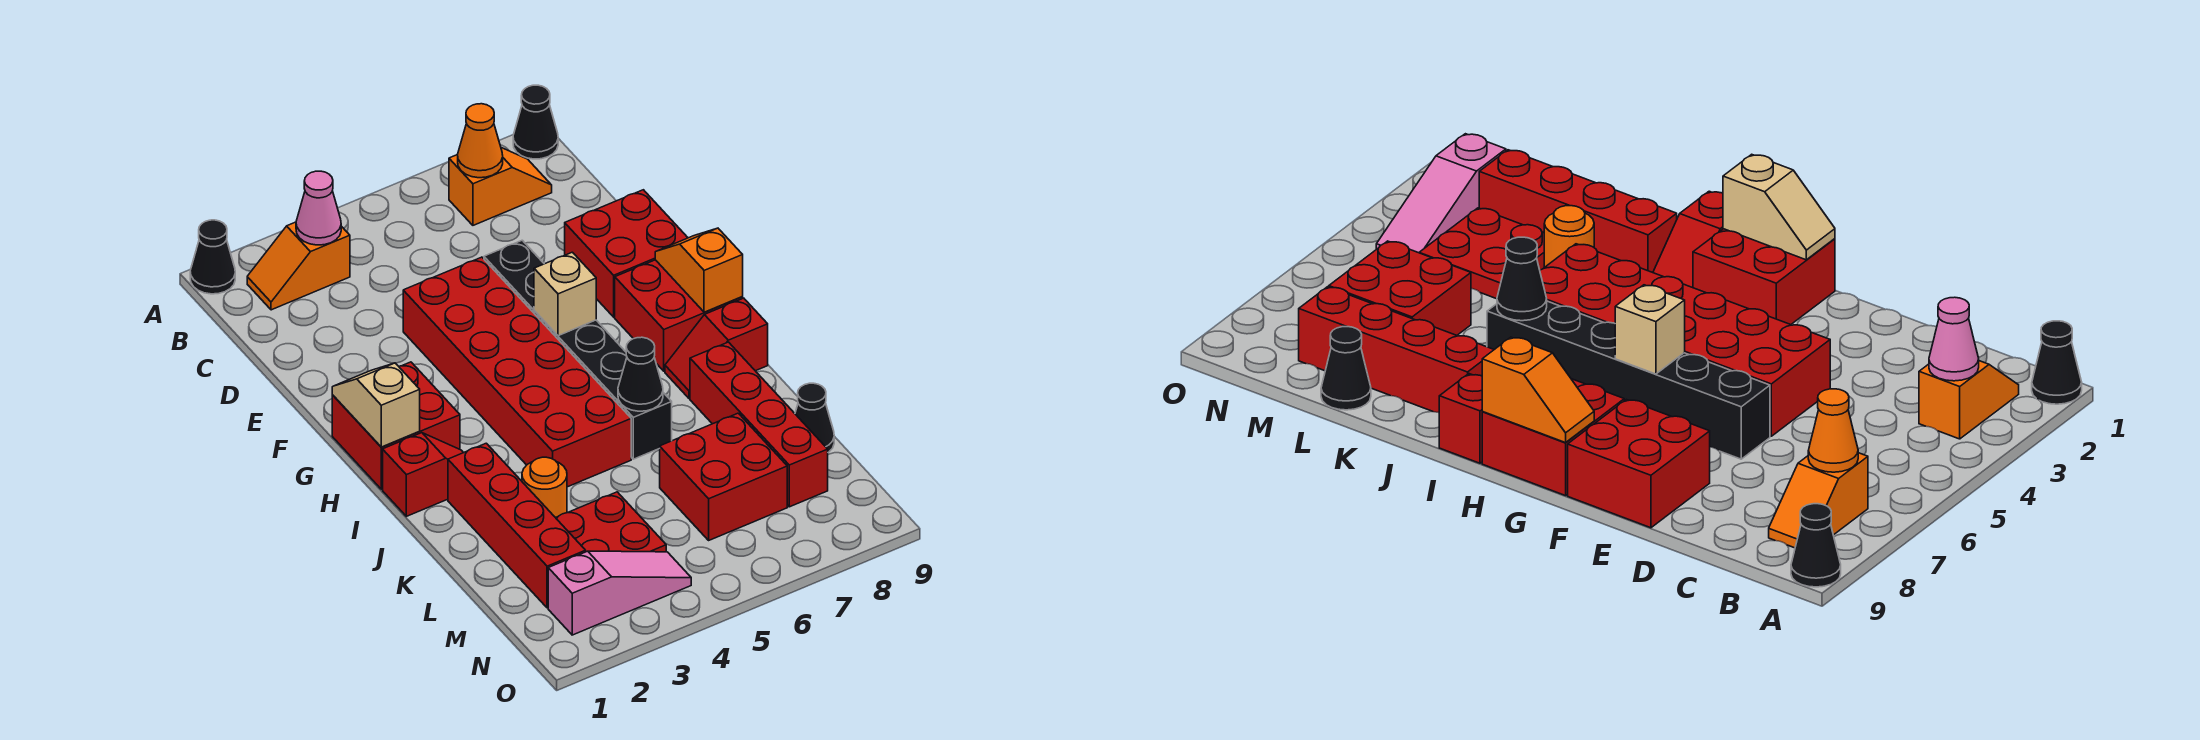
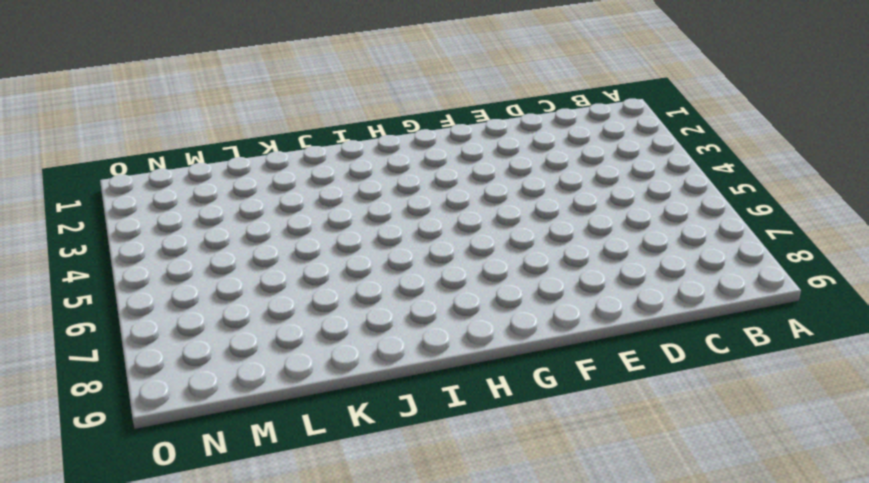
none -> black cone A1 level 1
none -> black cone A9 level 1
none -> orange slope B2:B3 level 1 top 3

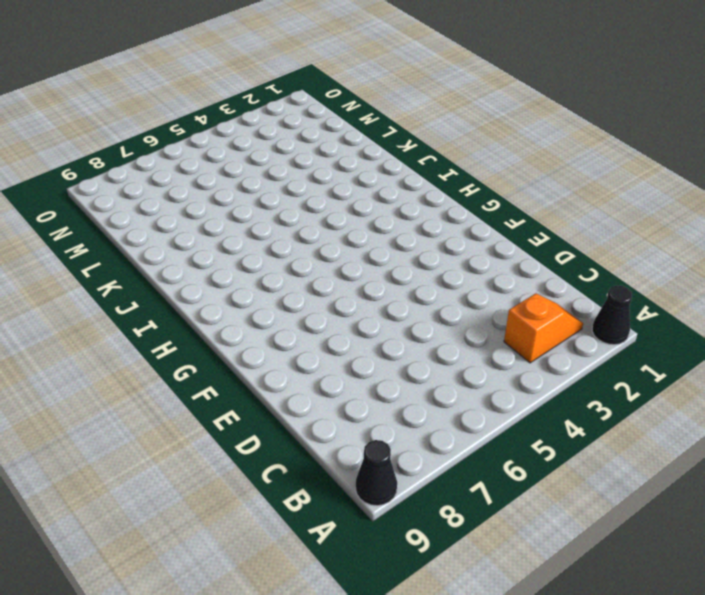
none -> orange slope B7:B8 level 1 top 7
none -> red brick E4:J5 level 1
none -> black brick E6:J6 level 1

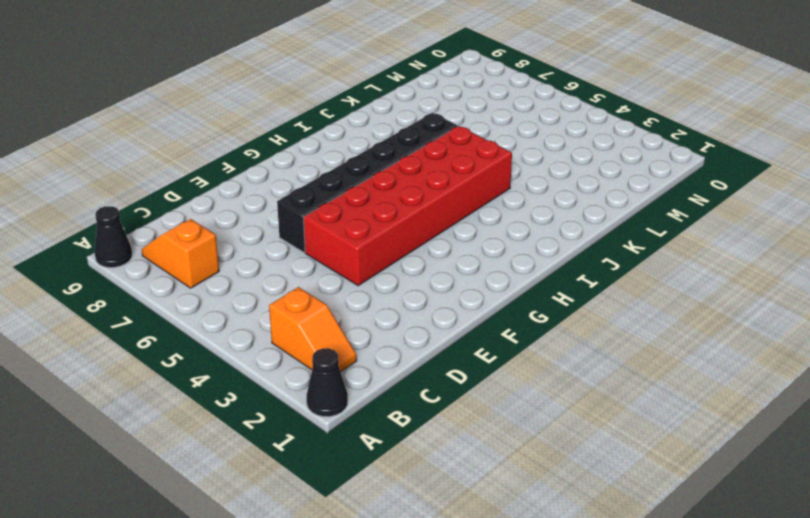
none -> red brick E8:F9 level 1
none -> red brick G1:H2 level 1
none -> red brick G8:H9 level 1

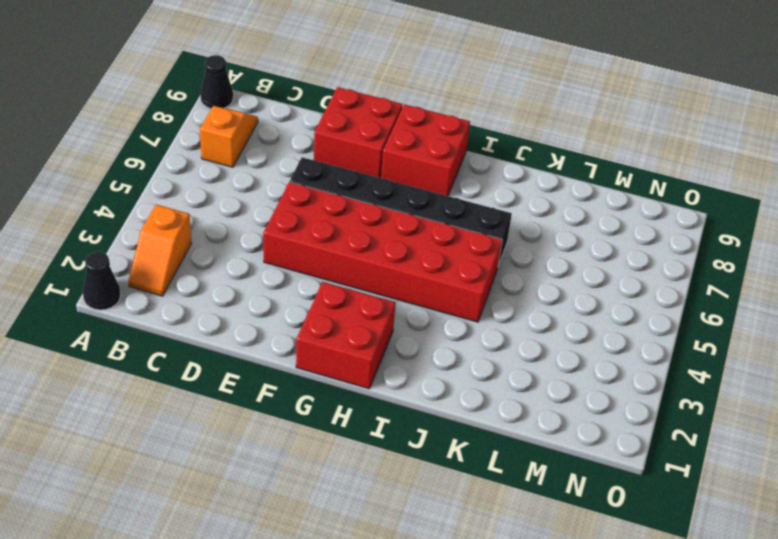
none -> red slope I1:I2 level 1 top 1
none -> red slope I8:I9 level 1 top 9
none -> red brick J2:M2 level 1

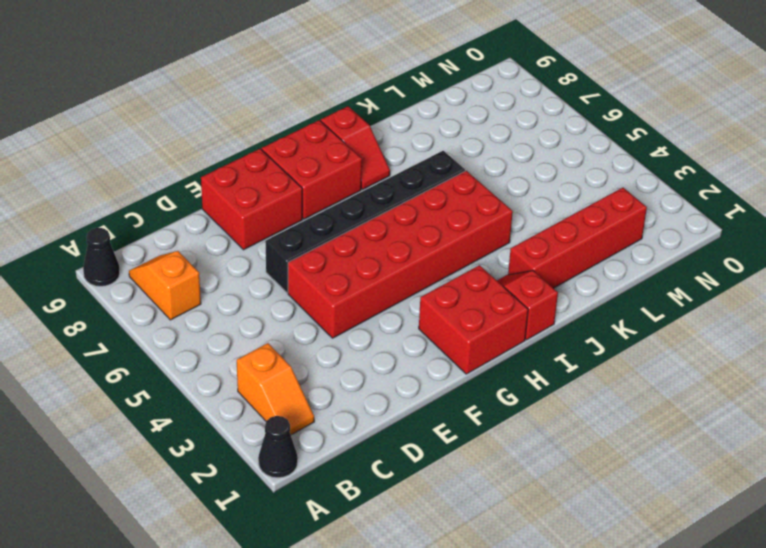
none -> red brick J8:M8 level 1
none -> orange round brick K3 level 1
none -> red plate L3:M4 level 1

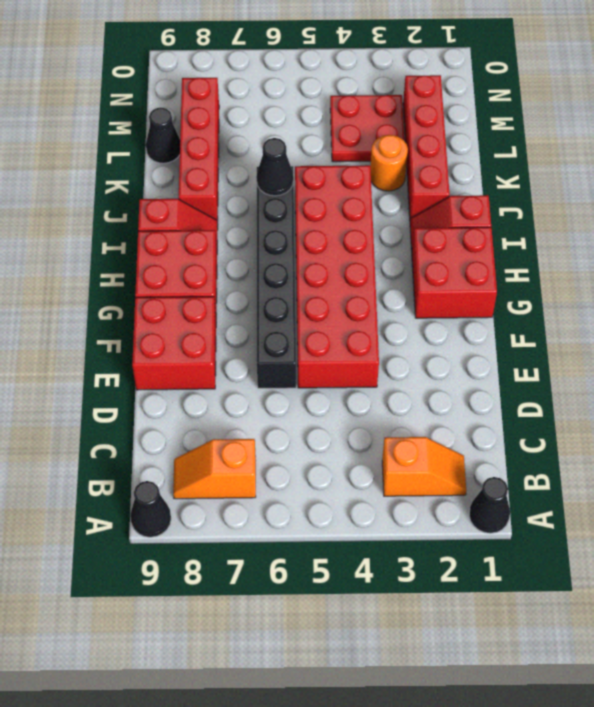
none -> red brick L6:M7 level 1
none -> pink slope N2:N4 level 1 top 2
none -> pink cone B3 level 2

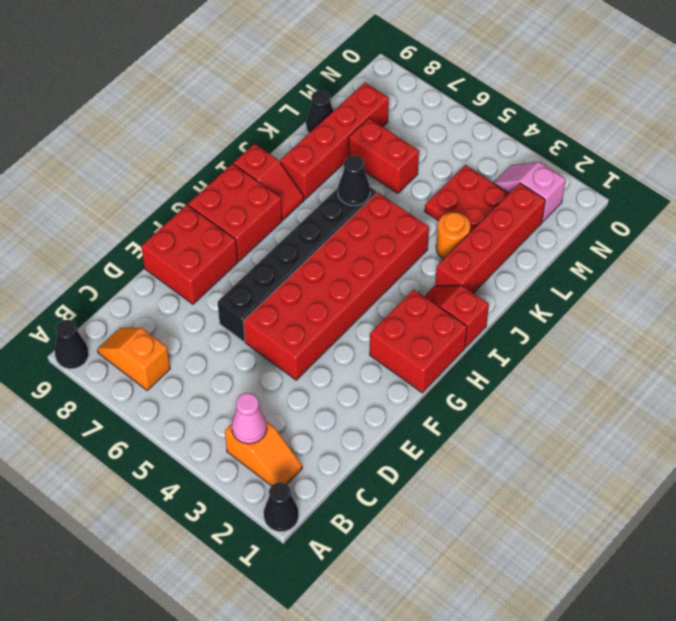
red brick L6:L7 level 1 -> red brick L6:M7 level 1
pink slope N2:N3 level 1 top 2 -> pink slope N2:N4 level 1 top 2
none -> orange cone B7 level 2
none -> tan slope G1:H1 level 2 top H
none -> tan brick G6 level 2

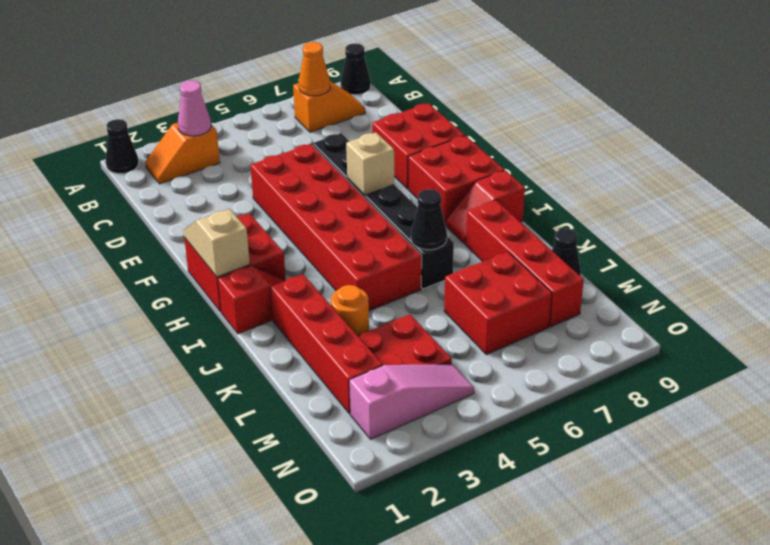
none -> orange slope G9:H9 level 2 top H

